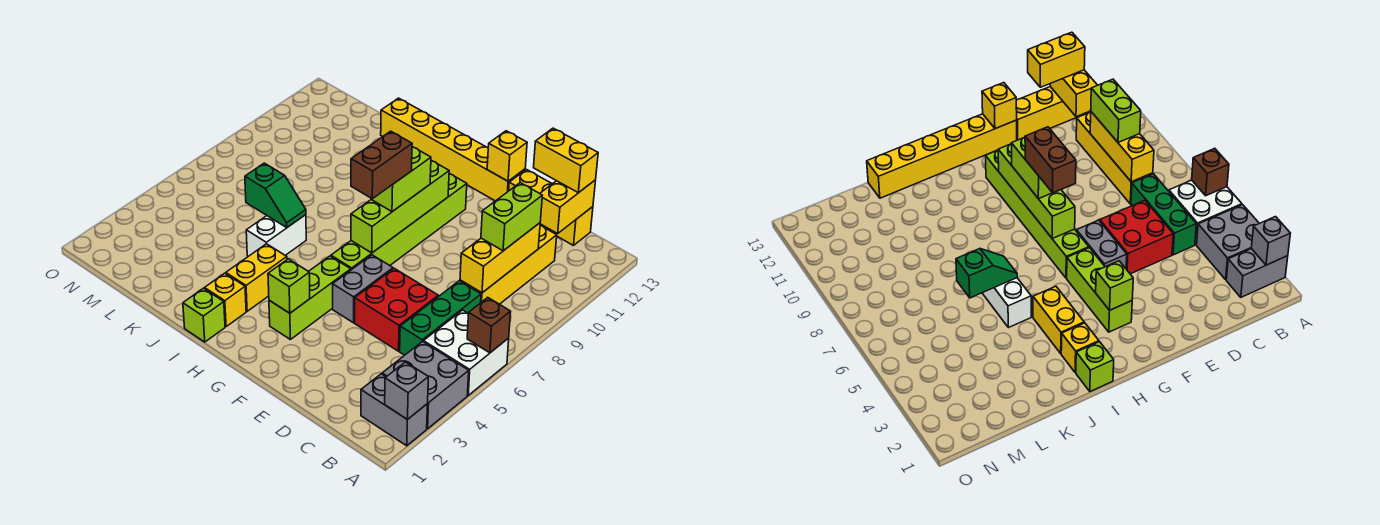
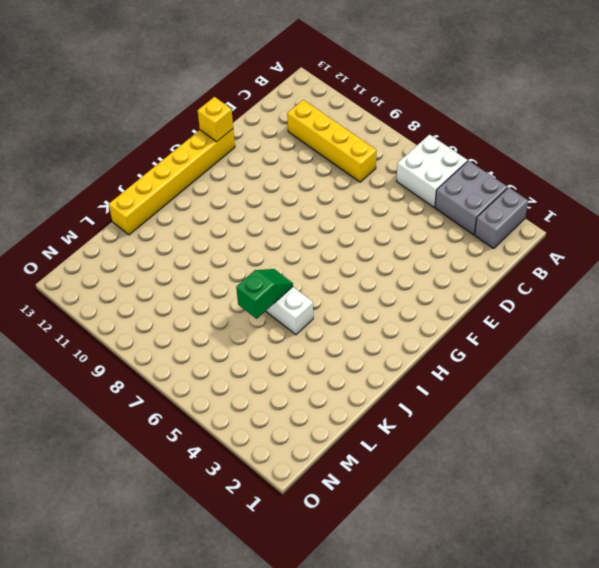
none -> green brick C5:C7 level 1
none -> yellow brick C13:E13 level 1
none -> red brick D5:E6 level 1

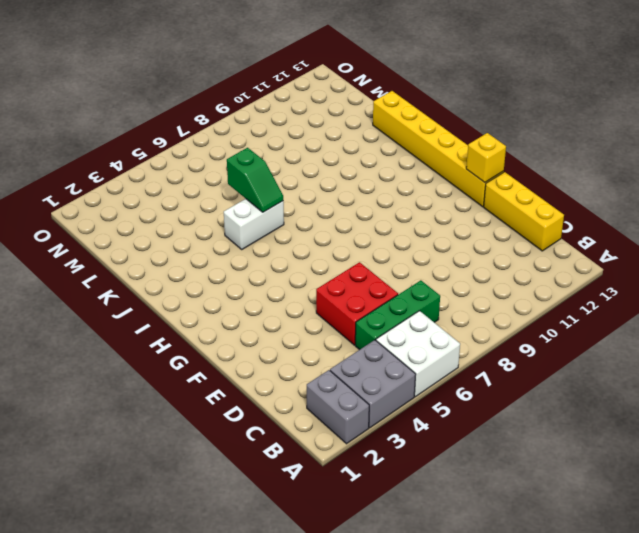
none -> yellow brick C8:C11 level 1
none -> grey brick F5:F6 level 1
none -> lime brick G3:G5 level 1

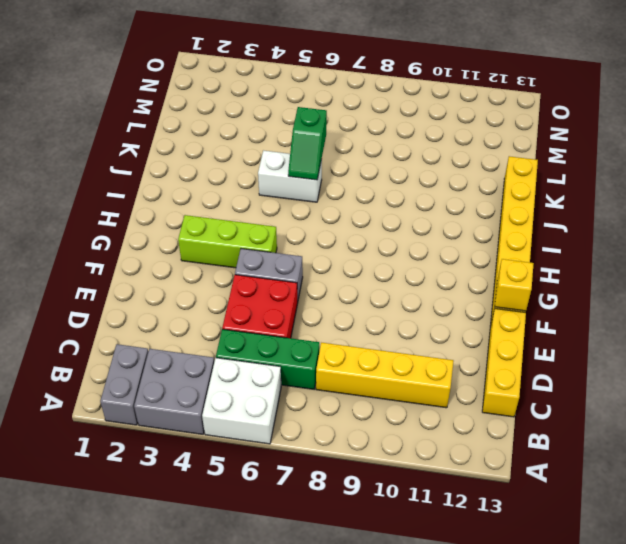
none -> lime brick G6:G11 level 1
none -> lime brick I1 level 1
none -> yellow brick I2 level 1

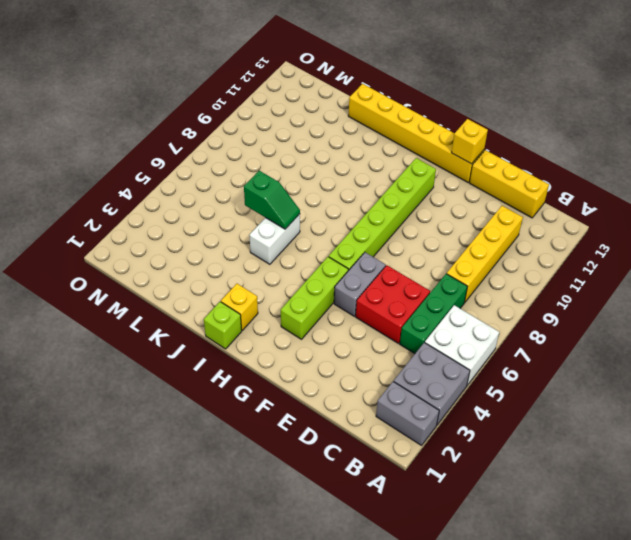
none -> yellow brick I3:I4 level 1
none -> grey brick A2 level 2
none -> brown brick A6 level 2

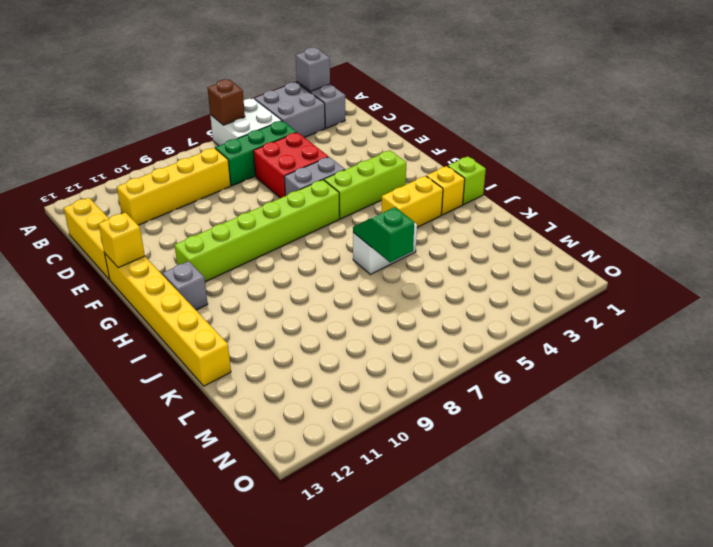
grey brick H12 level 1 -> none
none -> yellow brick C8:C10 level 2
none -> yellow brick C12:C13 level 2
none -> lime brick G3 level 2

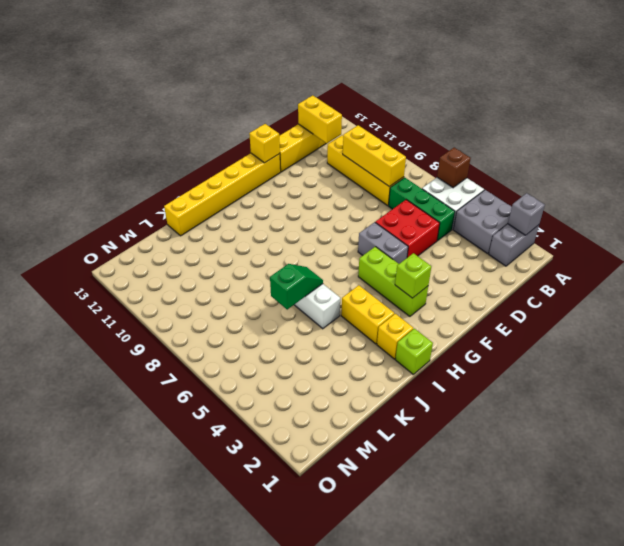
none -> lime brick G6:G11 level 1
none -> lime brick G7:G10 level 2
none -> lime brick C9:C10 level 3

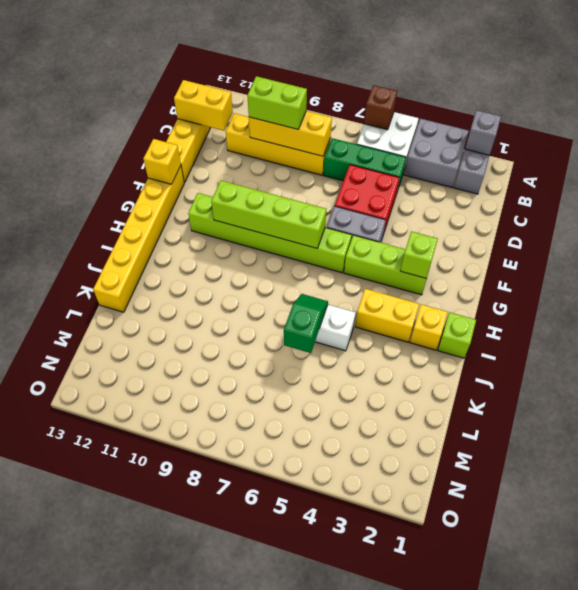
none -> yellow brick C13:D13 level 3
none -> lime brick G8:G9 level 3
none -> brown brick G7:G8 level 4

